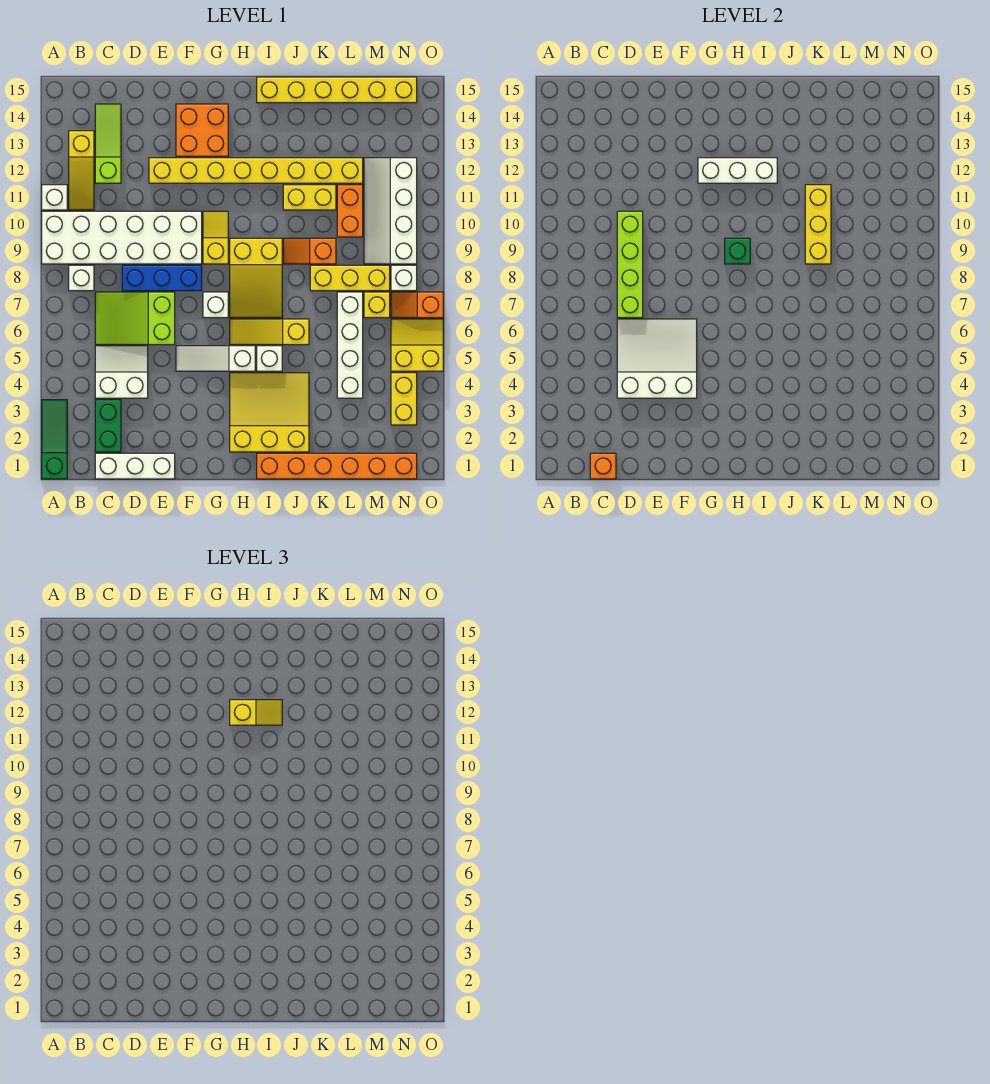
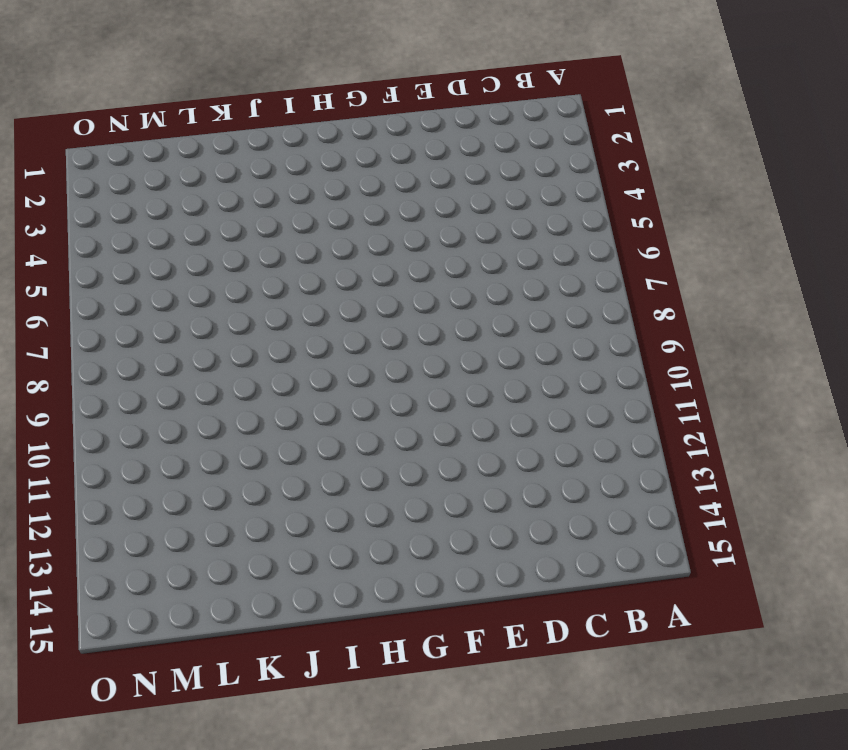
none -> green slope A1:A3 level 1 top 1
none -> white brick A9:F10 level 1
none -> white brick A11 level 1
none -> white brick B8 level 1

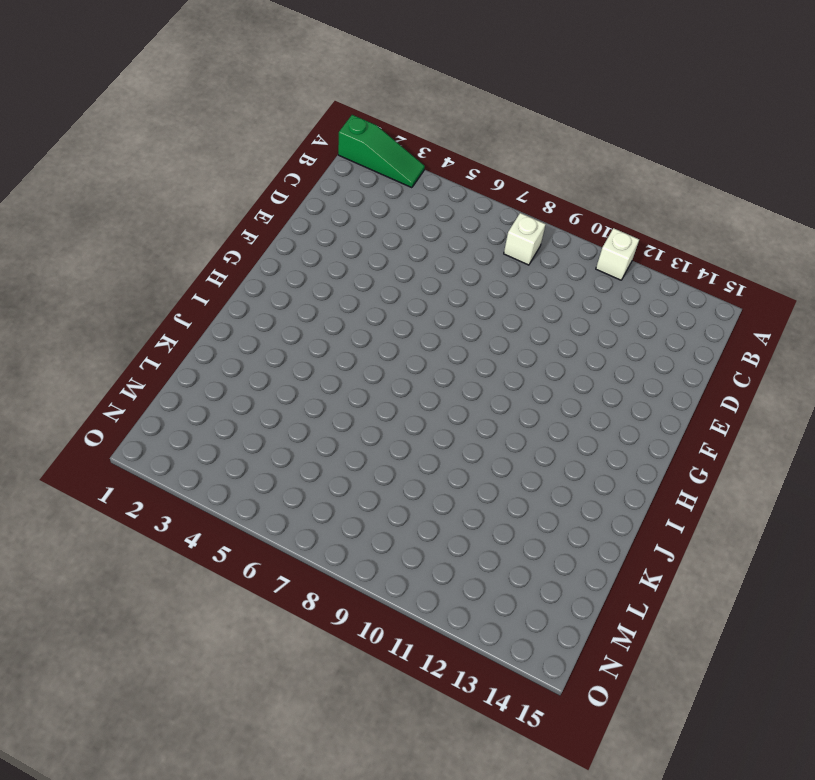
none -> white brick A9:F10 level 1
none -> yellow slope B11:B13 level 1 top 13
none -> white brick C1:E1 level 1
none -> green brick C2:C3 level 1

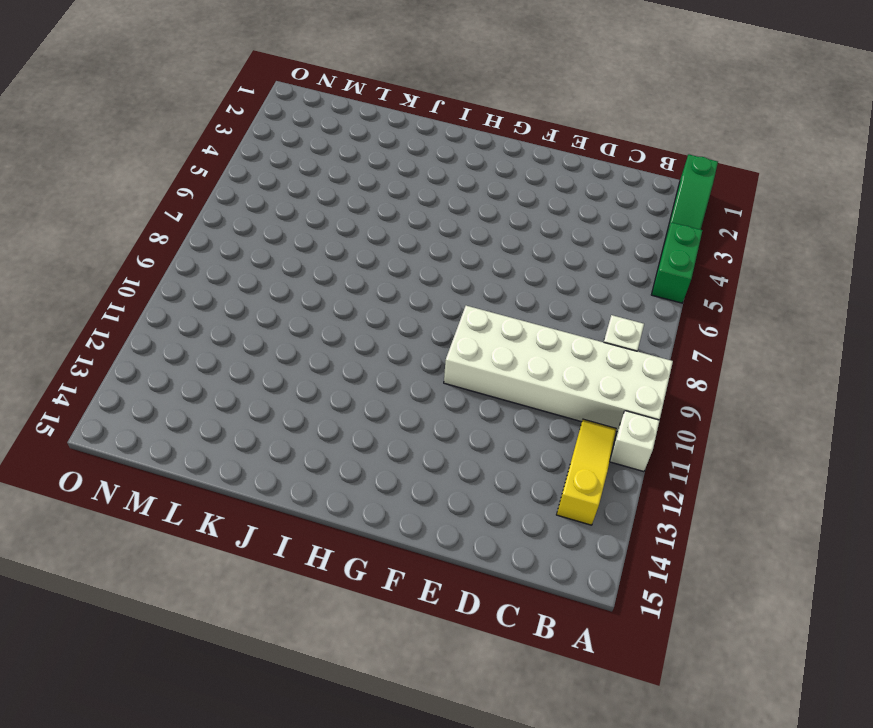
green brick A4:A5 level 1 -> green brick C2:C3 level 1
none -> white brick C1:E1 level 1
none -> white slope C4:D5 level 1 top 4
none -> lime slope C6:E7 level 1 top E
none -> lime slope C12:C14 level 1 top 12

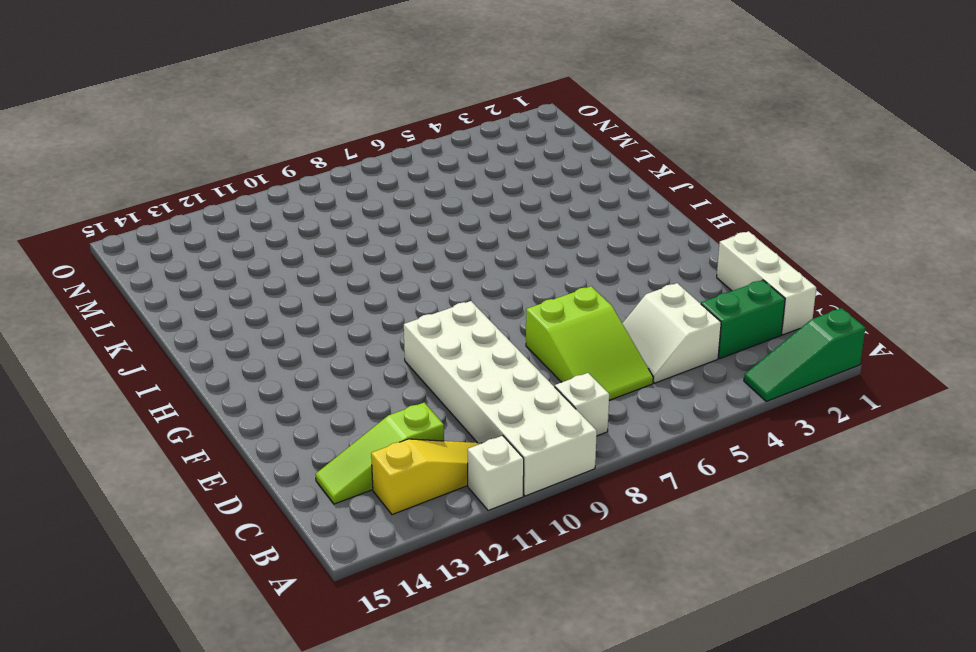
none -> blue brick D8:F8 level 1
none -> yellow brick E12:L12 level 1
none -> white slope F5:H5 level 1 top H
none -> orange brick F13:G14 level 1

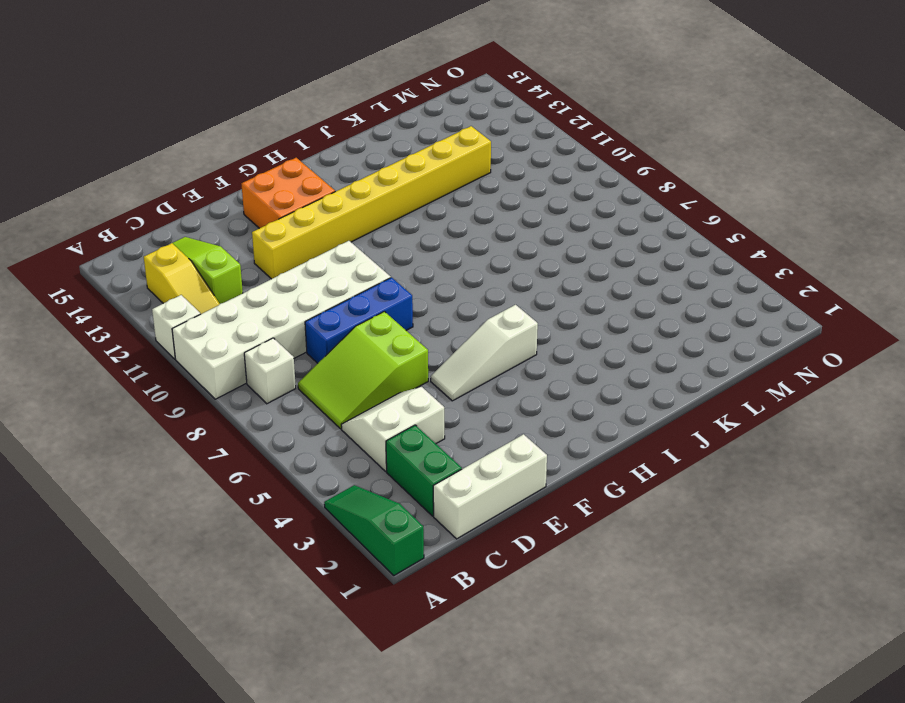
none -> white brick G7 level 1
none -> yellow slope G9:G10 level 1 top 9
none -> yellow slope H2:J4 level 1 top 2
none -> yellow slope H6:J6 level 1 top J

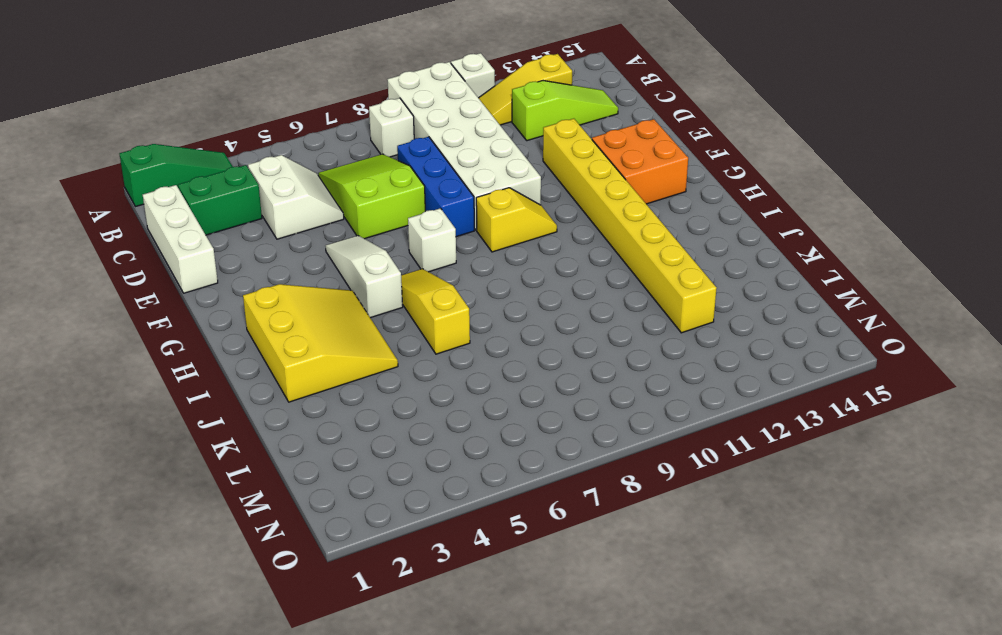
none -> yellow slope H7:I9 level 1 top 9
none -> orange brick I1:N1 level 1
none -> white brick I5 level 1
none -> yellow brick I15:N15 level 1

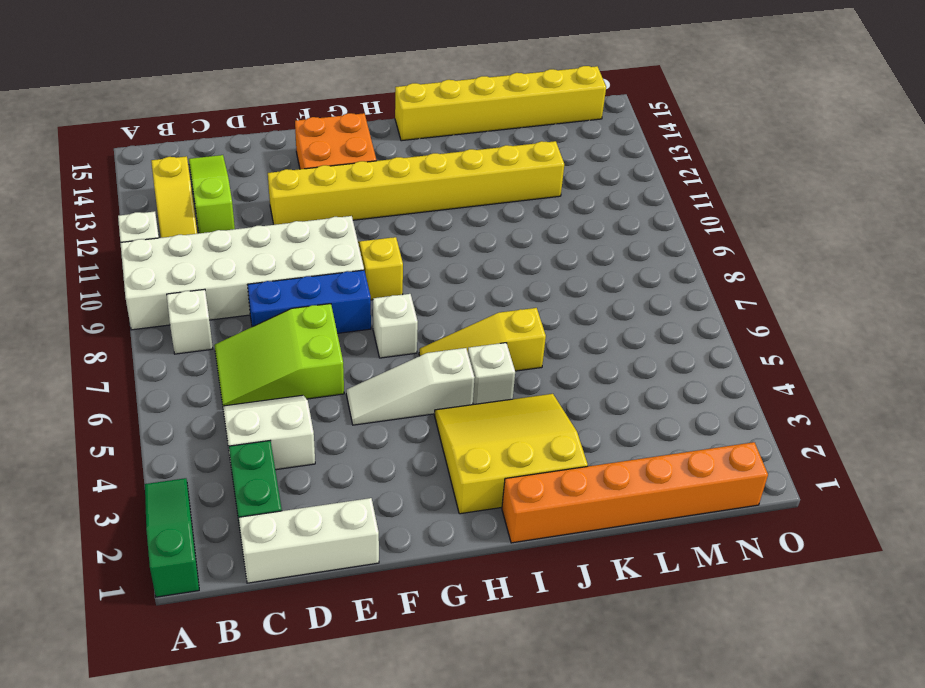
none -> yellow slope H7:I9 level 1 top 9
none -> orange slope J9:K9 level 1 top K
none -> yellow brick J11:K11 level 1
none -> yellow brick K8:M8 level 1

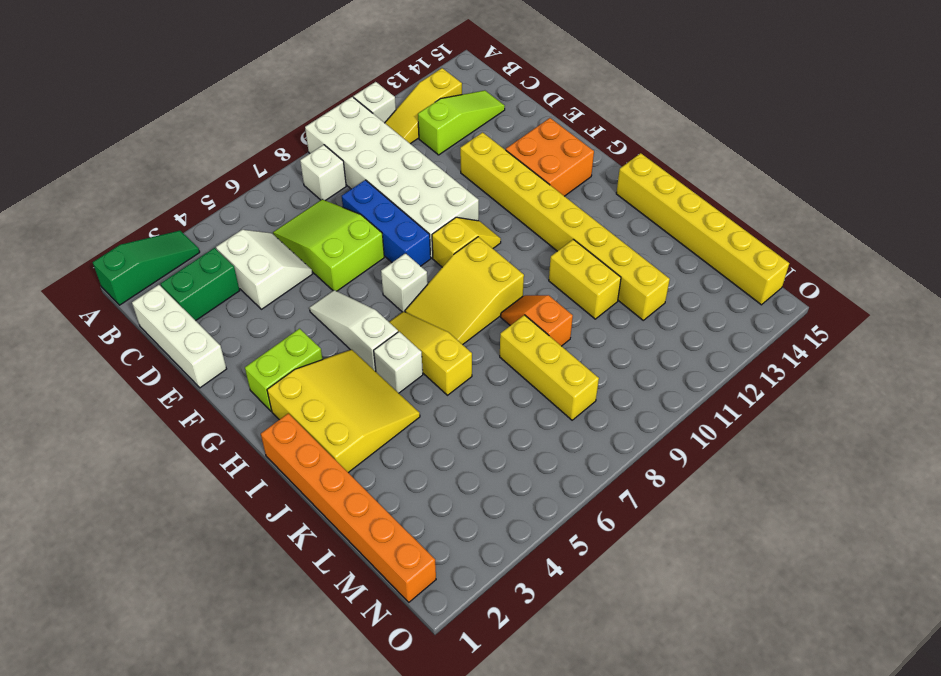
lime brick G2:G3 level 1 -> none
none -> white brick L4:L7 level 1
none -> orange brick L10:L11 level 1
none -> yellow brick M7 level 1
none -> white slope M9:N12 level 1 top N

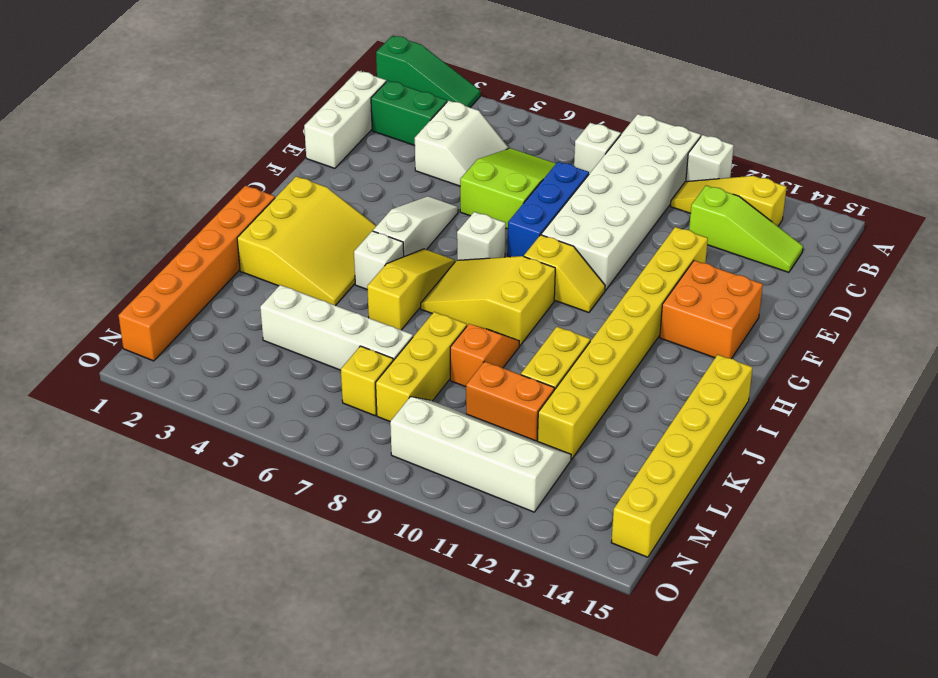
none -> yellow brick N3:N4 level 1
none -> yellow slope N5:O6 level 1 top 5
none -> orange slope N7:O7 level 1 top O
none -> white brick N8 level 1

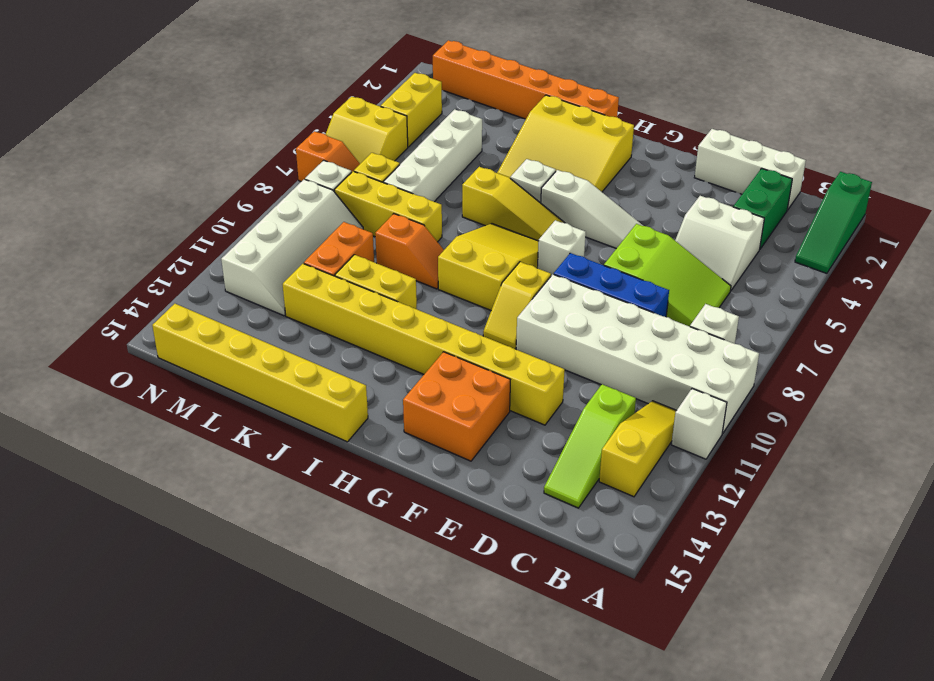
none -> orange brick C1 level 2
none -> white slope D4:F6 level 2 top 4
none -> lime brick D7:D10 level 2
none -> white brick G12:I12 level 2

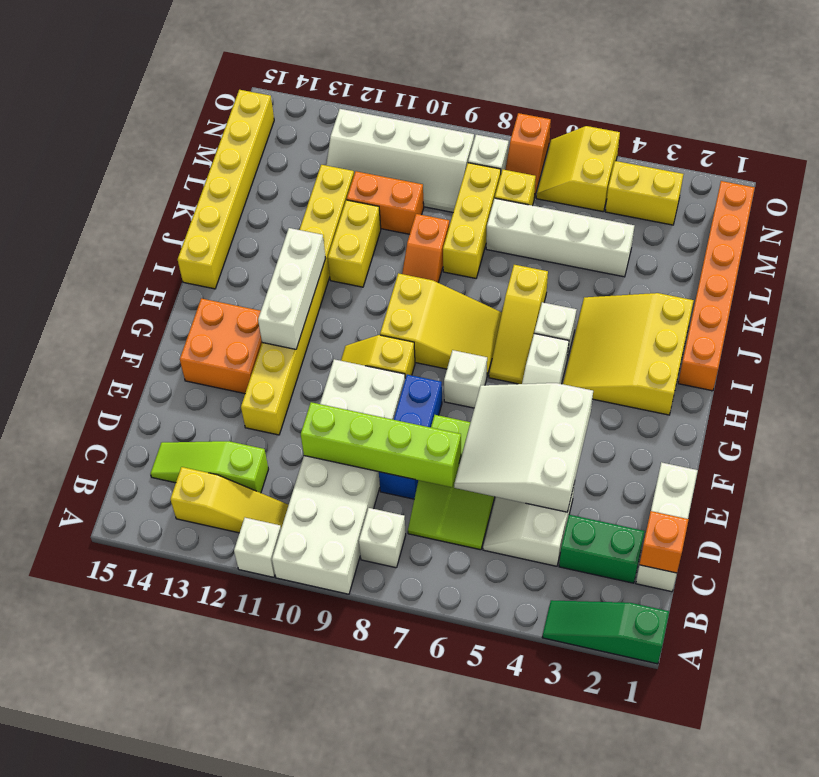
none -> green brick H9 level 2
none -> yellow brick K9:K11 level 2
none -> yellow slope H12:I12 level 3 top H

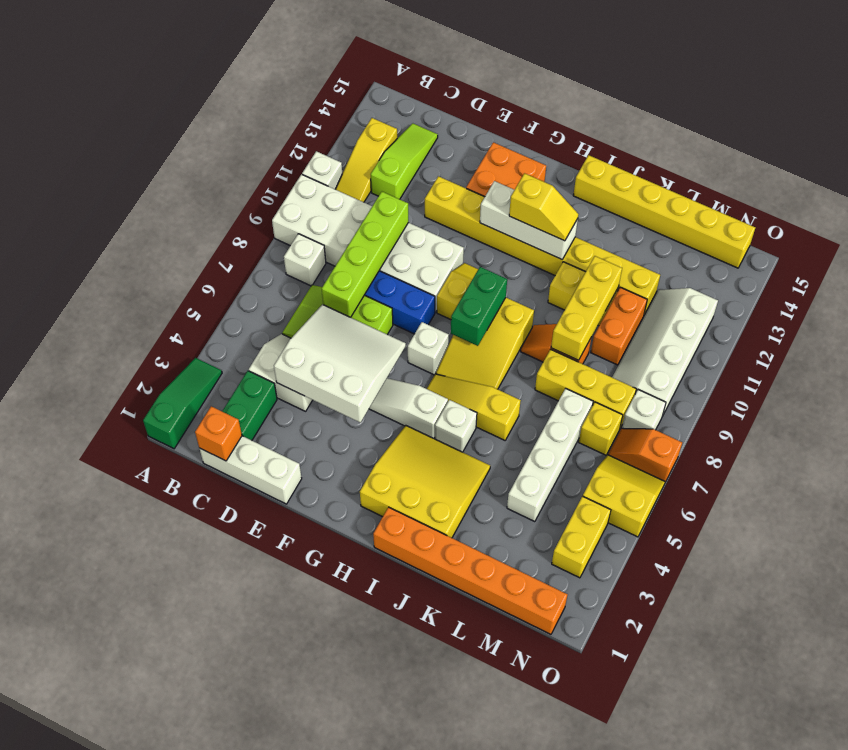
green brick H8:H9 level 2 -> green brick H9 level 2

